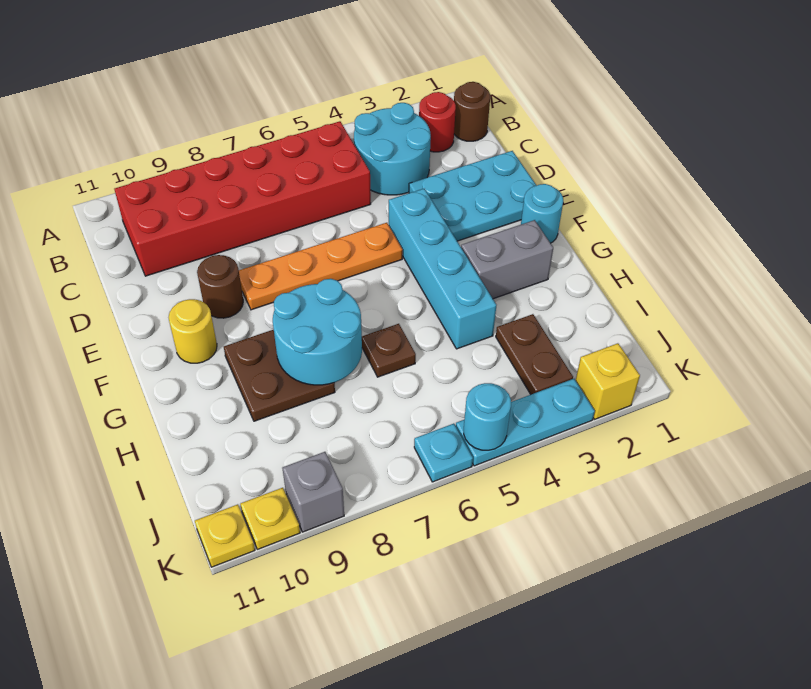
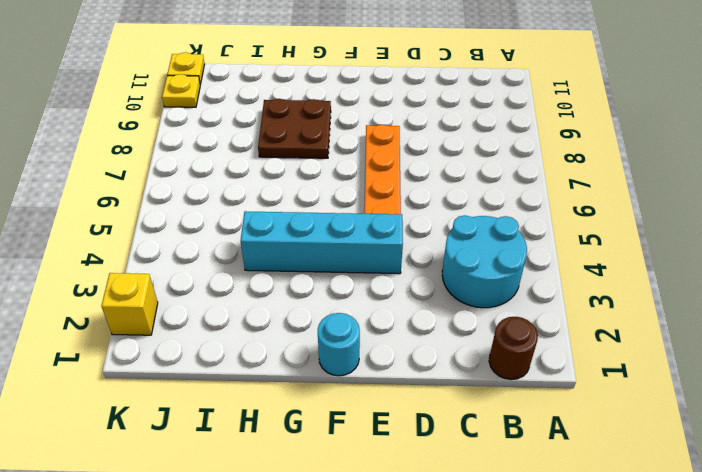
none -> red round brick B2 level 1
none -> red brick B5:C10 level 1
none -> cyan plate D1:E3 level 1

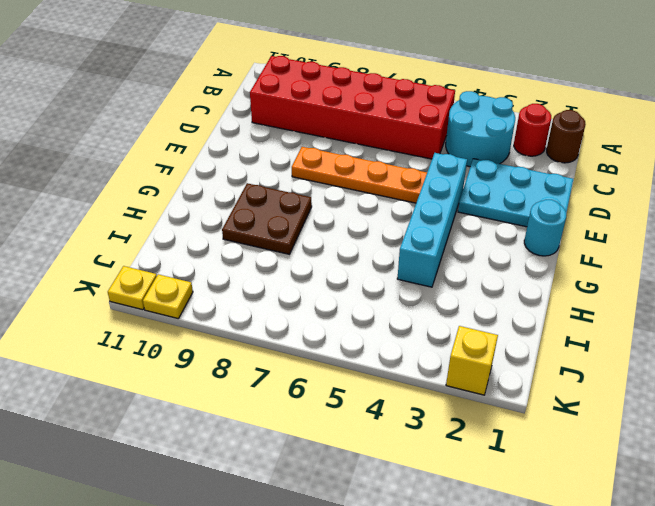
none -> brown round brick E9 level 1
none -> yellow round brick F10 level 1
none -> grey brick G2:G3 level 1

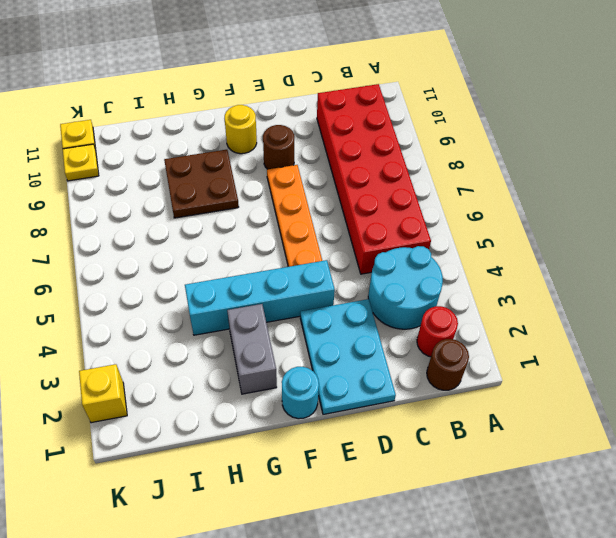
none -> brown plate H6 level 1
none -> brown plate I3:J3 level 1
none -> cyan plate K3:K5 level 1

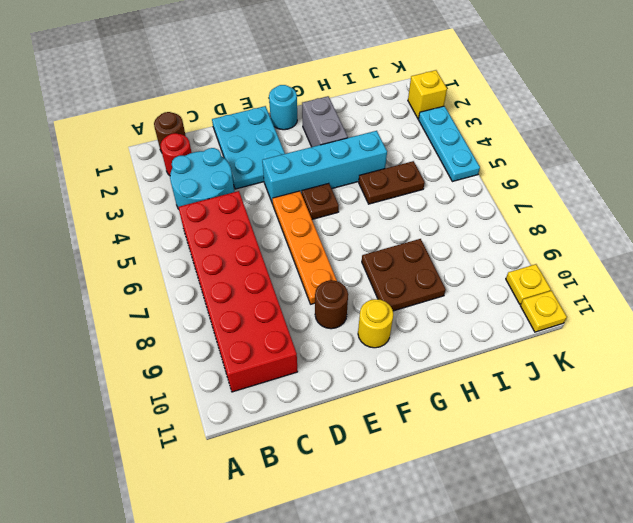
brown plate F5 level 1 -> brown plate H6 level 1
brown plate H5:I5 level 1 -> brown plate I3:J3 level 1
none -> cyan plate K6 level 1
none -> grey brick K9 level 1
none -> cyan round brick G7:H8 level 2

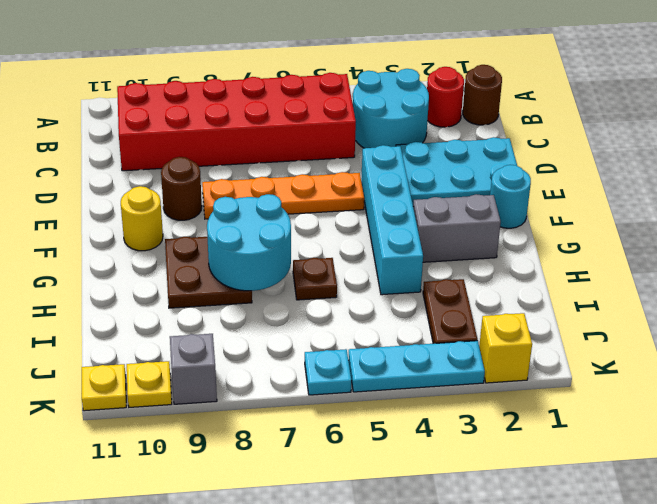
none -> cyan round brick K5 level 2

